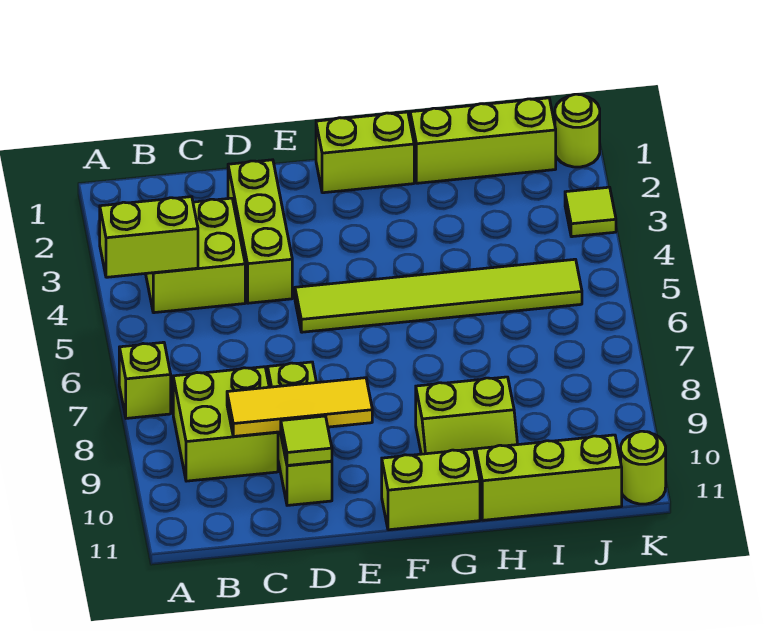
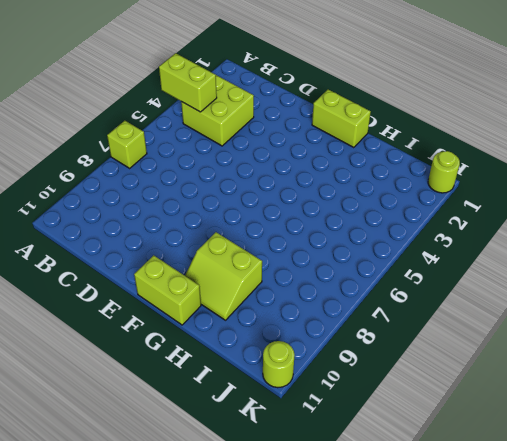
none -> lime brick B8:C9 level 1
none -> lime brick D2:D4 level 1
none -> lime brick D8:D10 level 1

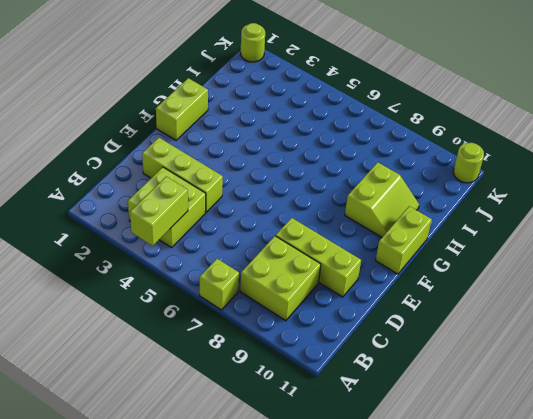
none -> lime tile E5:J5 level 1
none -> lime brick H1:J1 level 1
none -> lime brick H11:J11 level 1

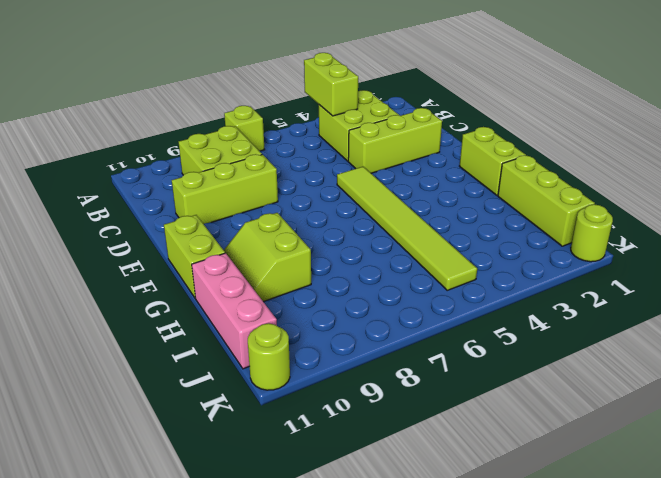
pink brick H11:J11 level 1 -> lime brick H11:J11 level 1
none -> lime tile K3 level 1
none -> yellow tile C9:E9 level 2
none -> lime tile D10 level 2

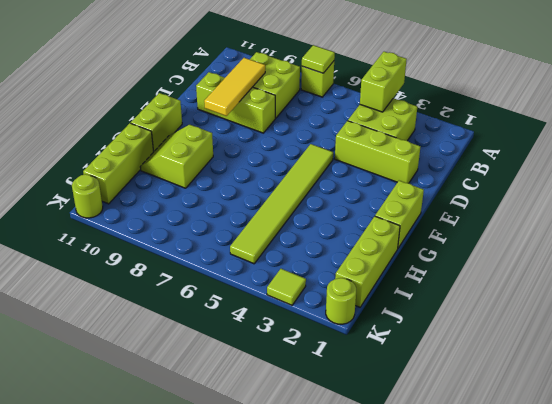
lime tile A7 level 2 -> lime tile D10 level 2

